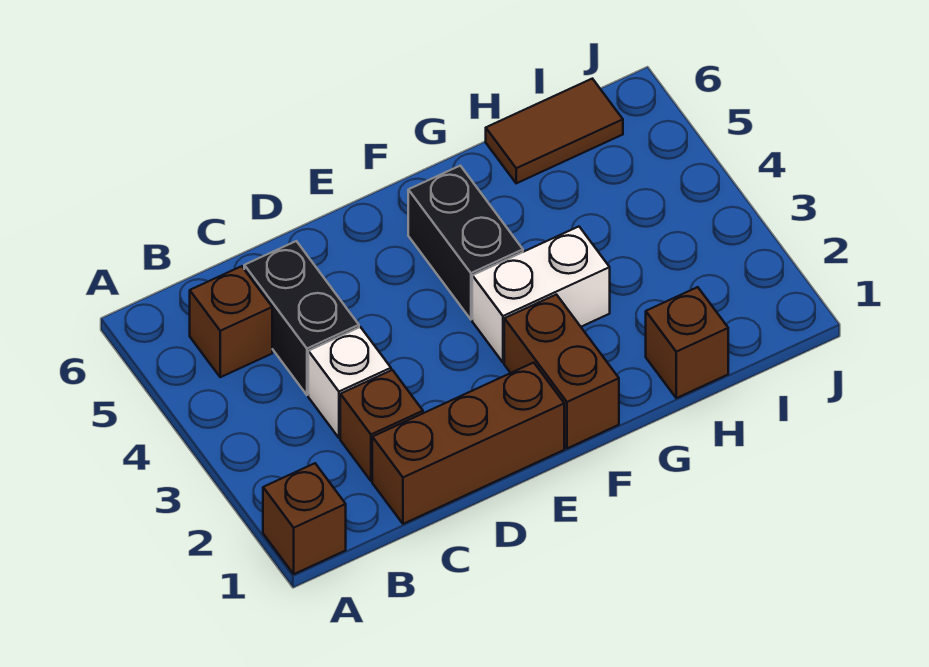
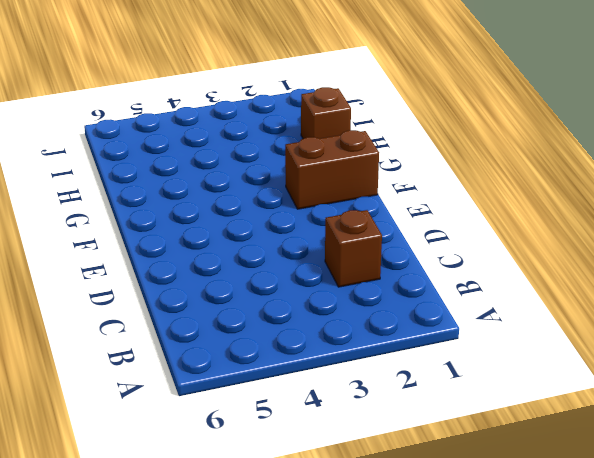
none -> brown brick A1 level 1
none -> brown brick B5 level 1

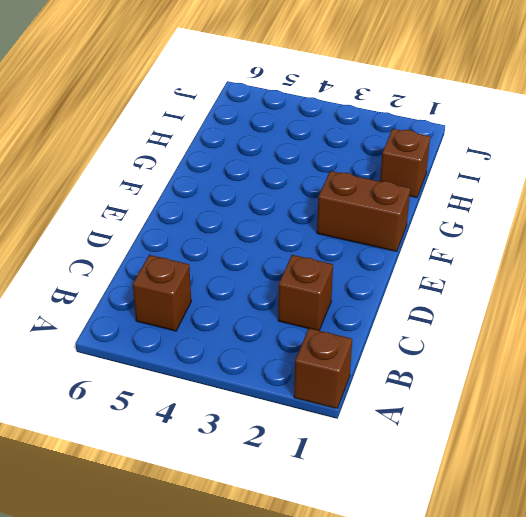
none -> brown brick C1:E1 level 1
none -> white brick C3 level 1

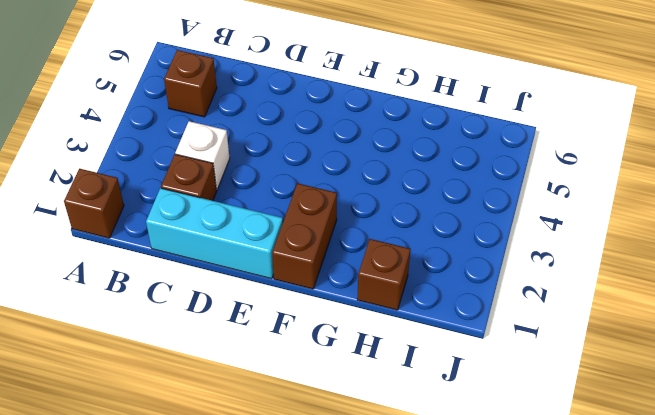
cyan brick C1:E1 level 1 -> brown brick C1:E1 level 1
none -> black brick C4:C5 level 1
none -> white brick F3:G3 level 1

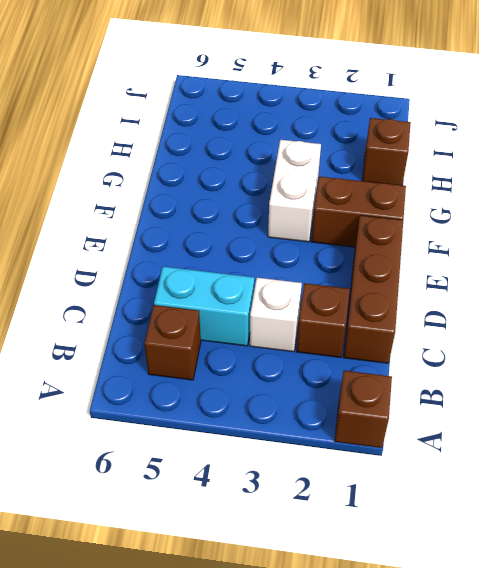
cyan brick C4:C5 level 1 -> black brick C4:C5 level 1
none -> black brick F4:F5 level 1
none -> brown tile H6:I6 level 1

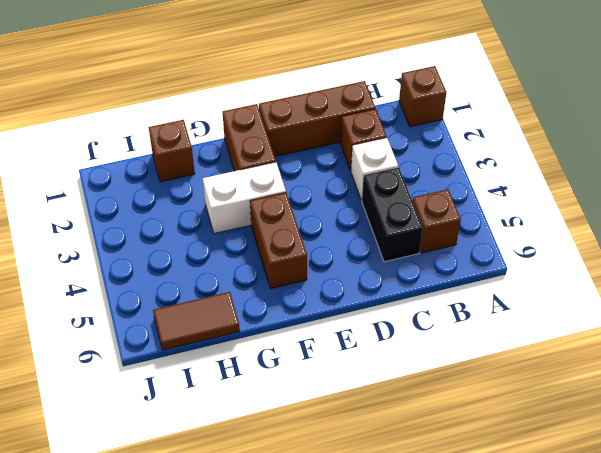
brown brick F4:F5 level 1 -> black brick F4:F5 level 1

